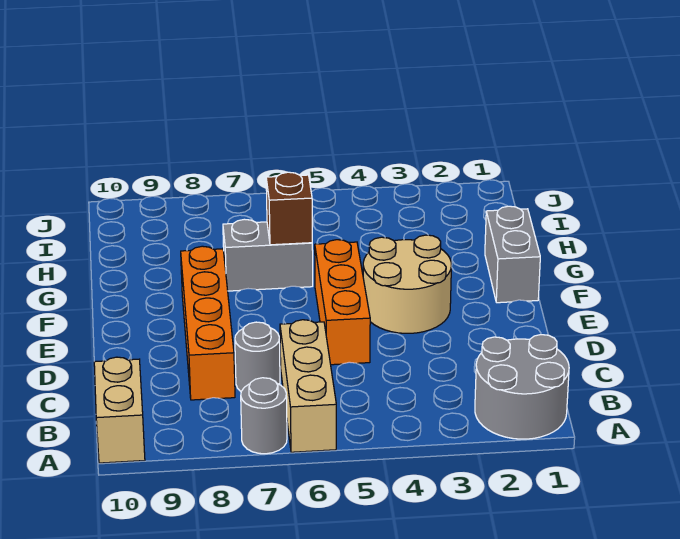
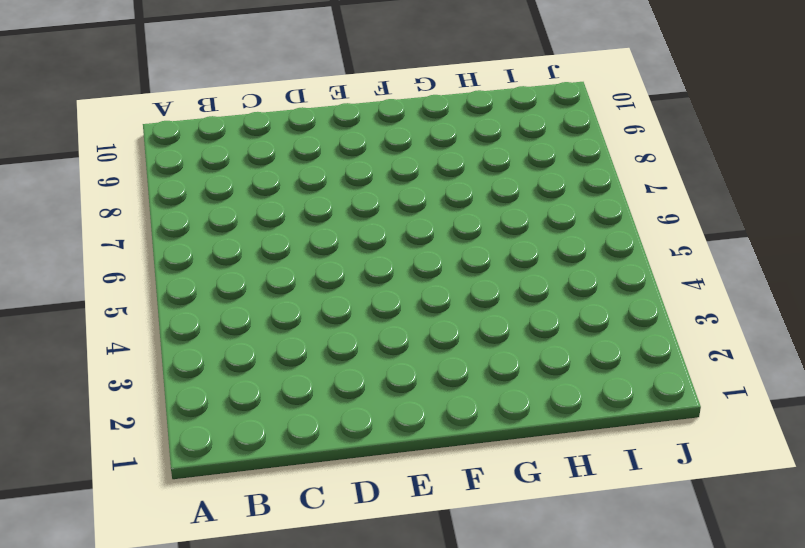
none -> grey round brick A1:B2 level 1
none -> tan brick A6:C6 level 1

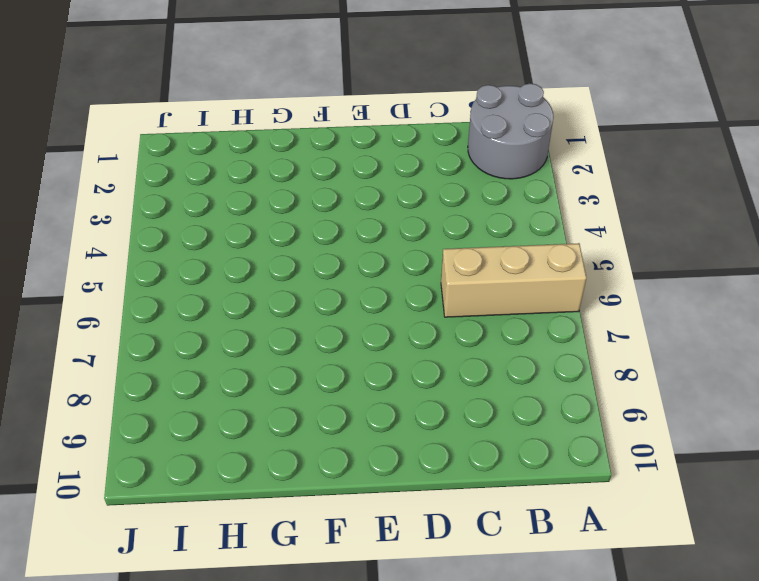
none -> grey round brick A7 level 1
none -> tan brick A10:B10 level 1

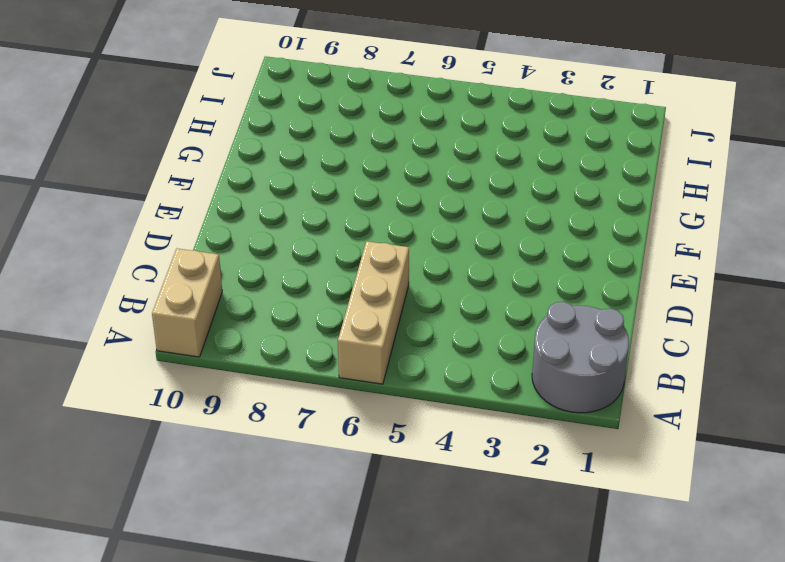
none -> grey round brick A7 level 1
none -> grey round brick C7 level 1

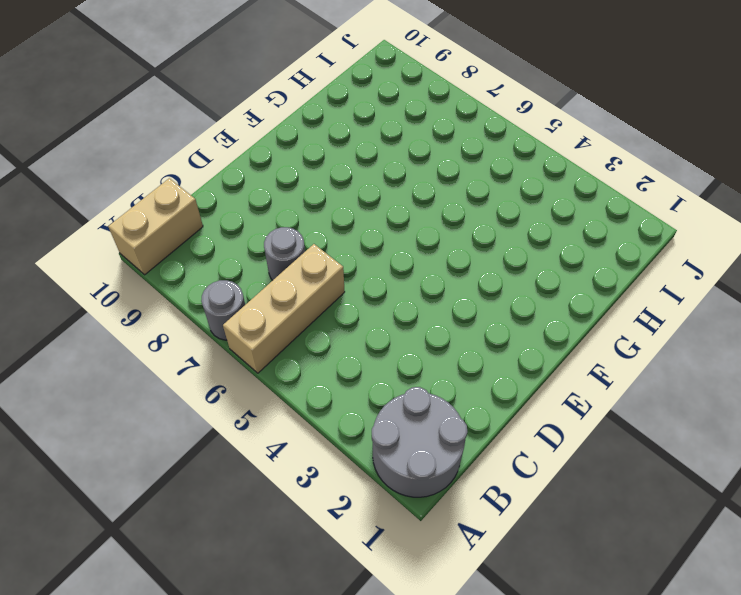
none -> orange brick C8:F8 level 1
none -> orange brick D5:F5 level 1

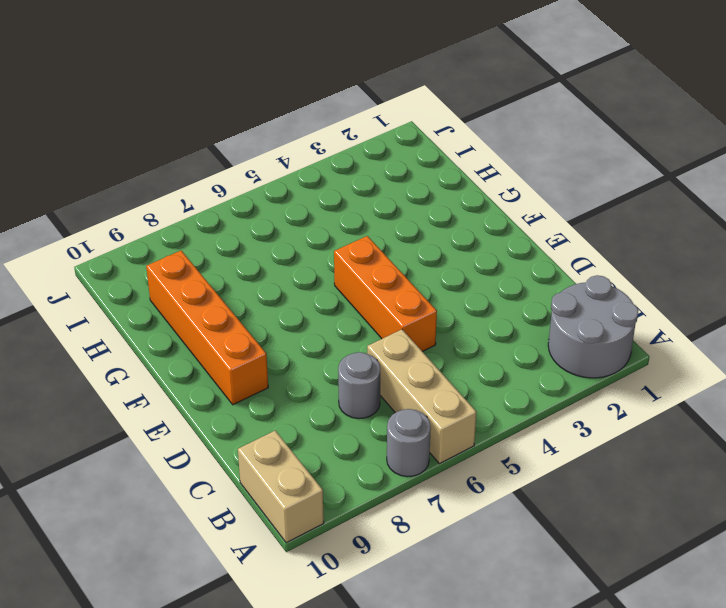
orange brick E9:H9 level 1 -> orange brick C8:F8 level 1
none -> tan round brick E3:F4 level 1
none -> grey brick F1:G1 level 1

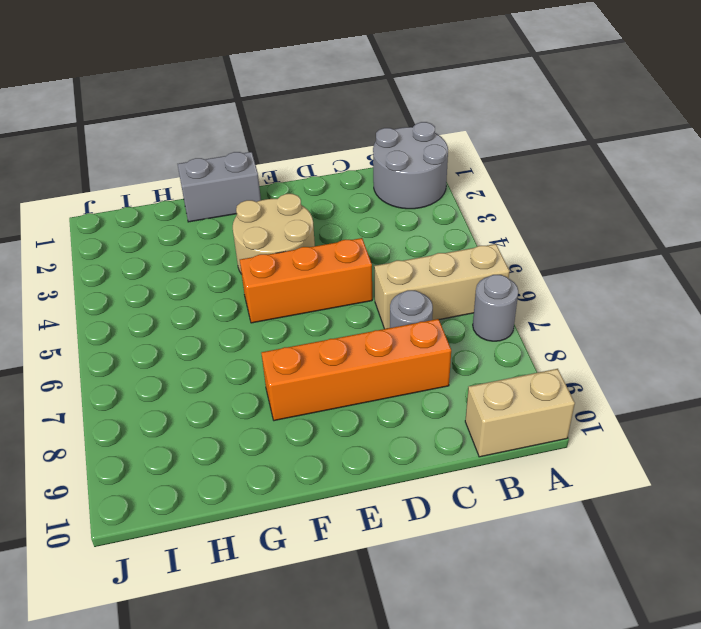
none -> grey brick G6:G7 level 1
none -> brown brick G6 level 2

